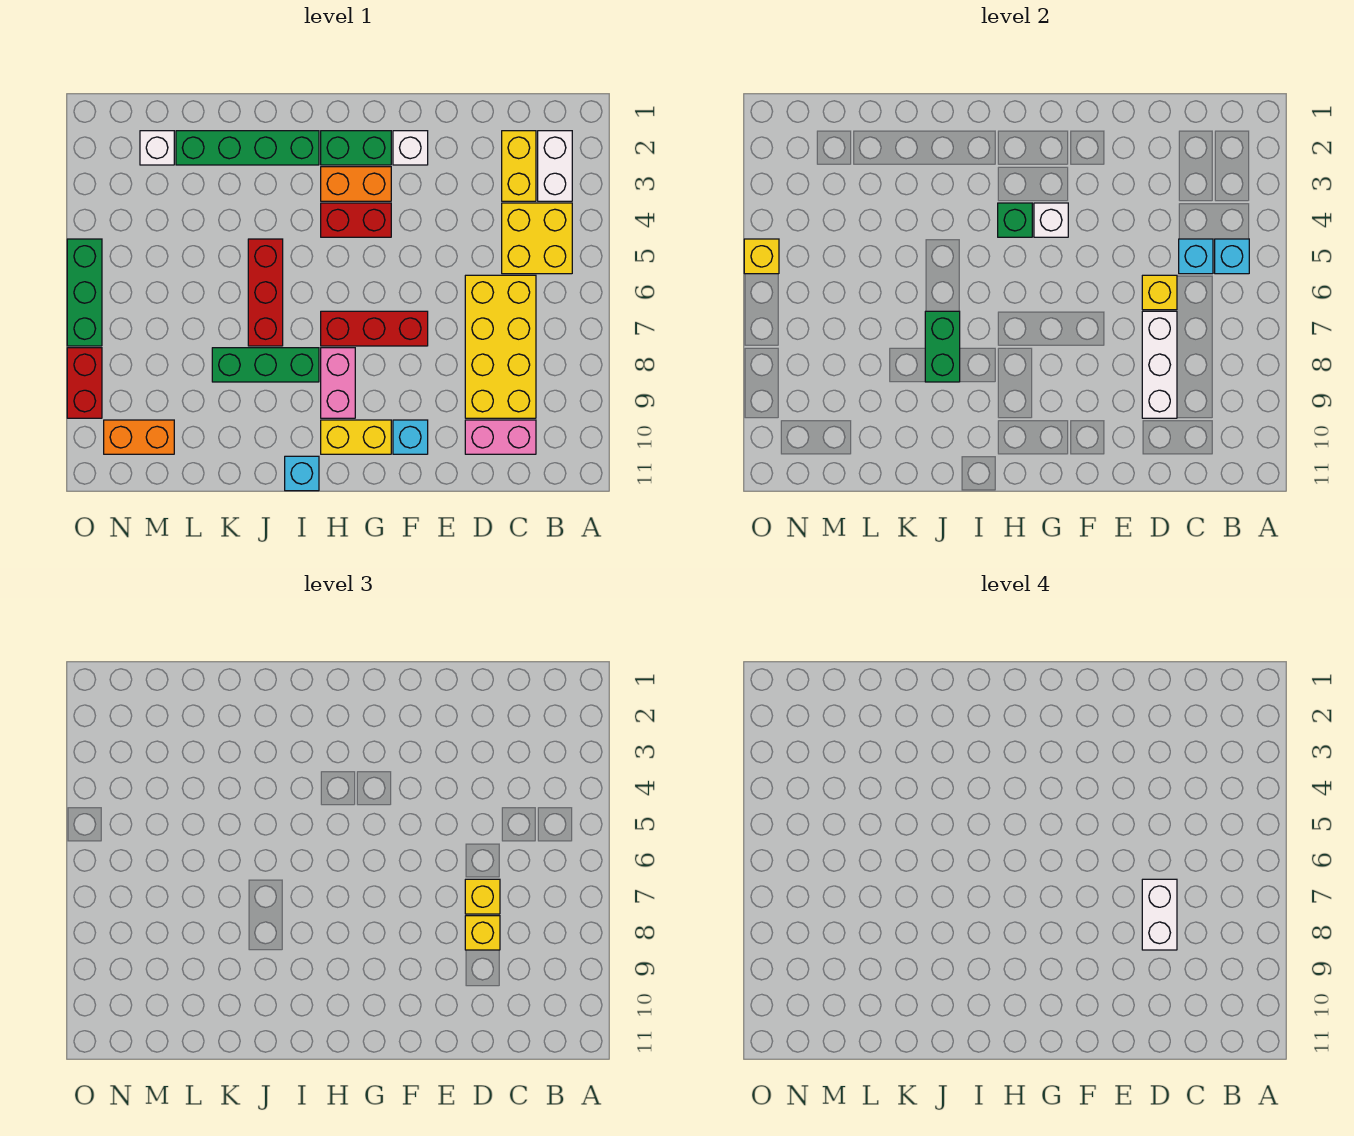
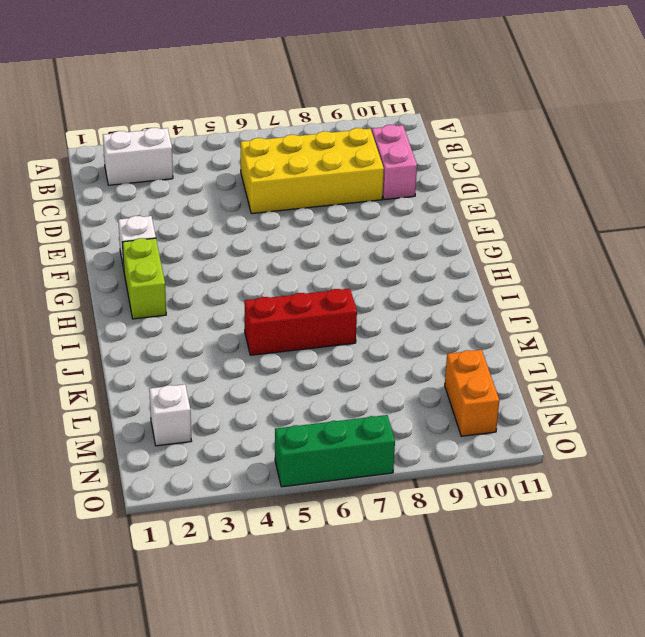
lime brick G2:H2 level 1 -> green brick G2:H2 level 1
none -> yellow brick B4:C5 level 1
none -> yellow brick C2:C3 level 1
none -> red brick F7:H7 level 1
none -> cyan brick F10 level 1

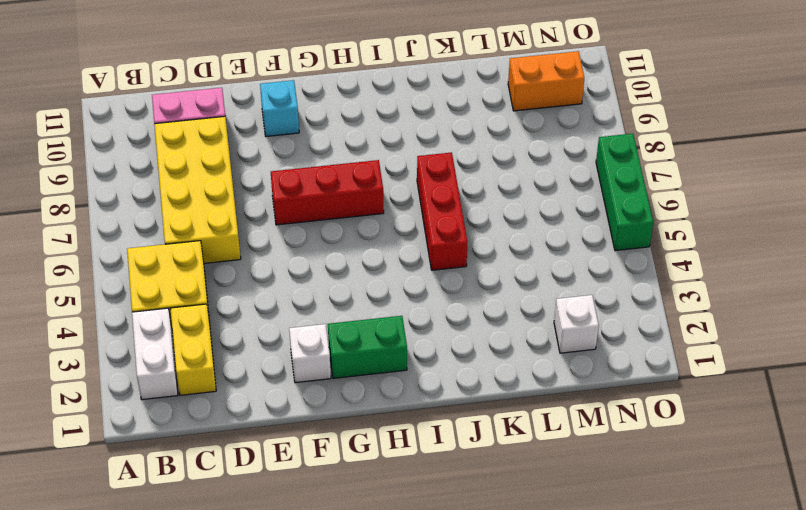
none -> orange brick G3:H3 level 1
none -> red brick G4:H4 level 1
none -> yellow brick G10:H10 level 1
none -> pink brick H8:H9 level 1

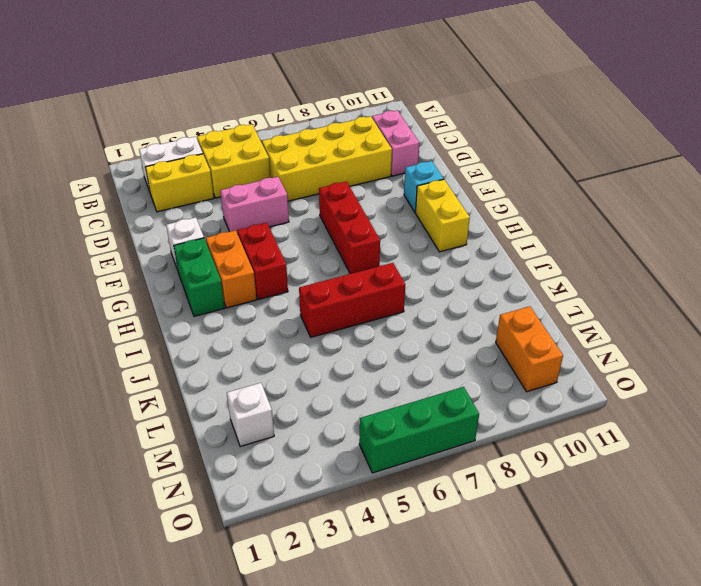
pink brick E4:E5 level 1 -> pink brick H8:H9 level 1
none -> green brick I2:L2 level 1
none -> green brick I8:K8 level 1
none -> cyan brick I11 level 1
none -> red brick O8:O9 level 1

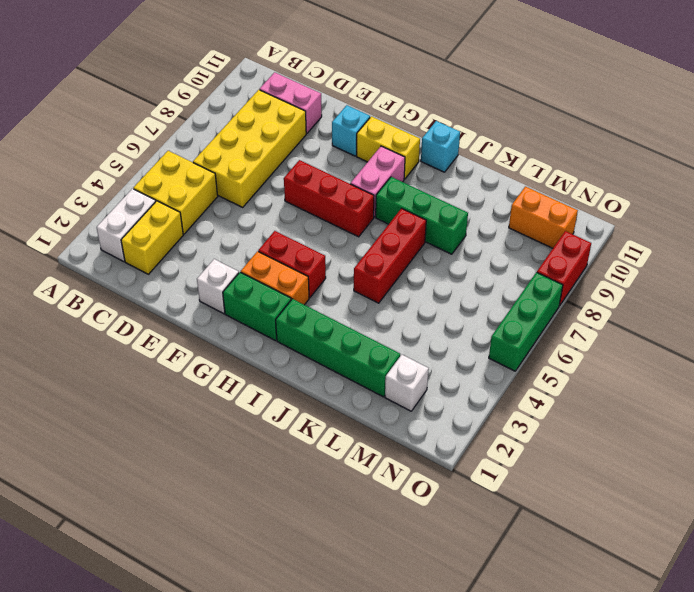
none -> cyan brick B5 level 2
none -> cyan brick C5 level 2
none -> yellow brick D6 level 2
none -> white brick D7:D9 level 2

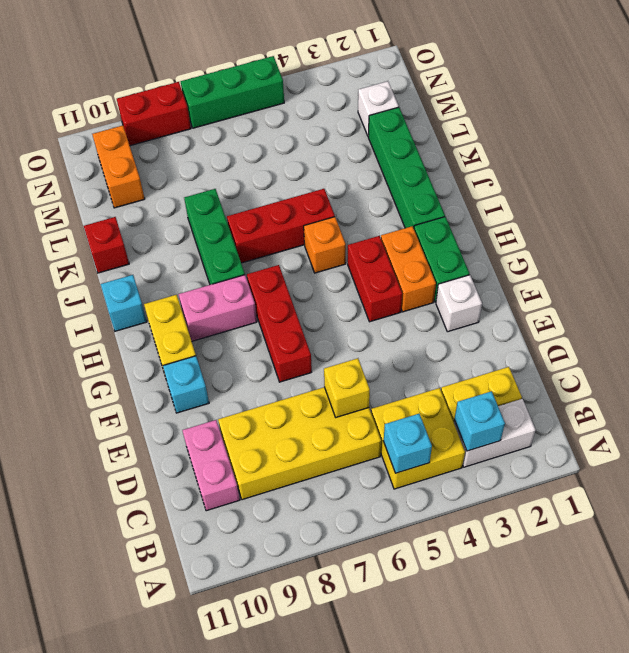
cyan brick B3 level 2 -> cyan brick C5 level 2
orange brick I5 level 1 -> none
red brick K11 level 1 -> none
none -> white brick D7:D9 level 2
none -> white brick G4 level 2
none -> green brick H4 level 2
none -> green brick J7:J8 level 2

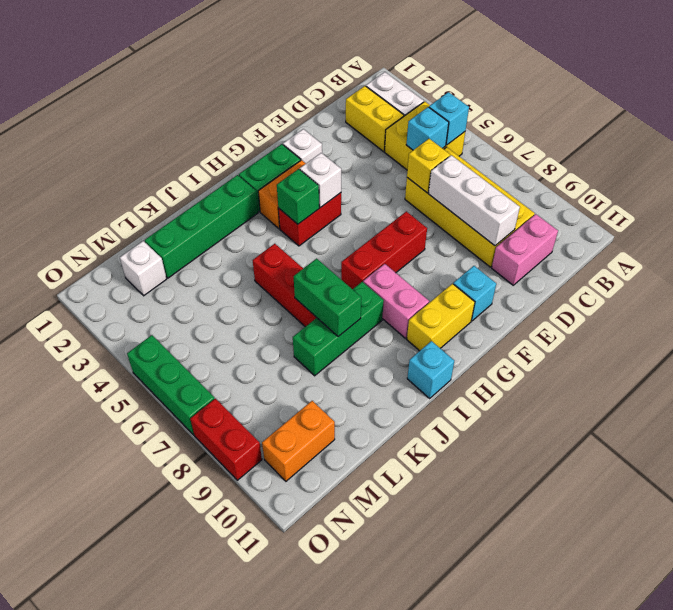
none -> yellow brick O5 level 2
none -> yellow brick D7 level 3
none -> yellow brick D8 level 3
none -> white brick D7:D8 level 4

